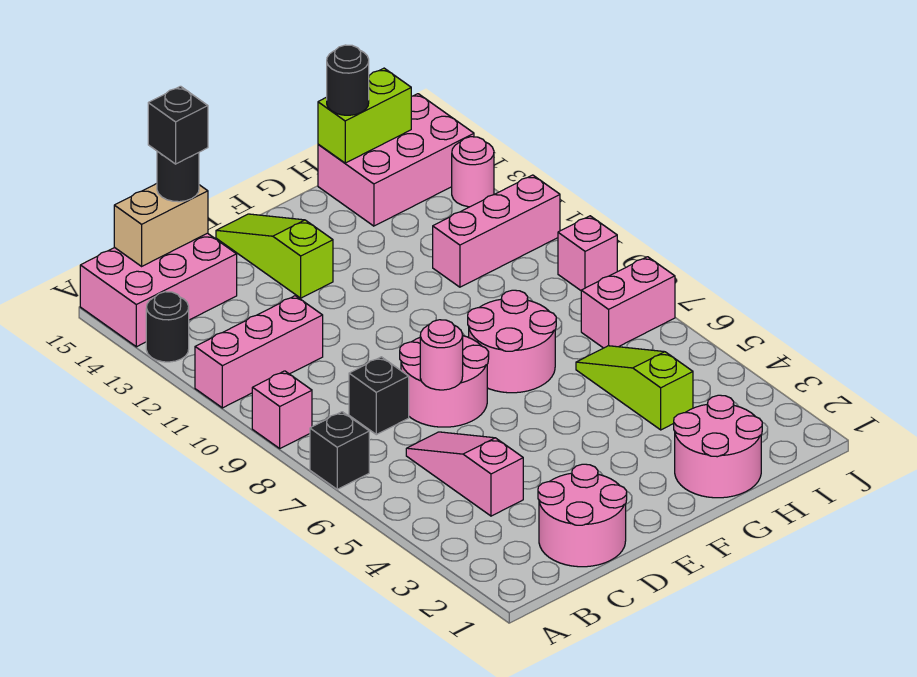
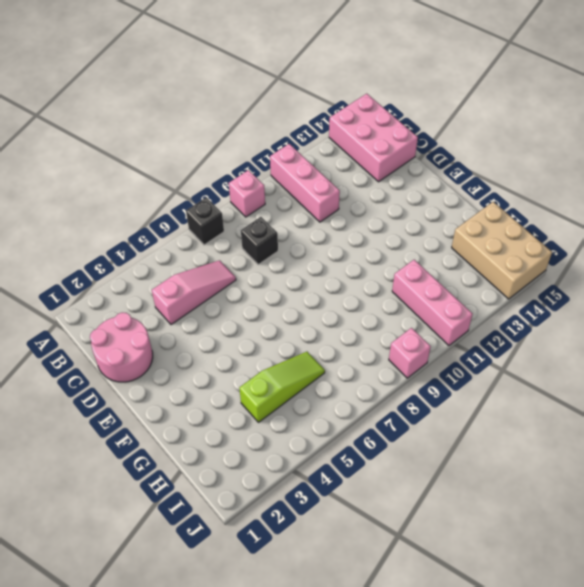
tan brick H14:J15 level 1 -> pink brick H14:J15 level 1
none -> black round brick A13 level 1
none -> pink round brick D7:E8 level 1
none -> lime slope E13:E15 level 1 top 13

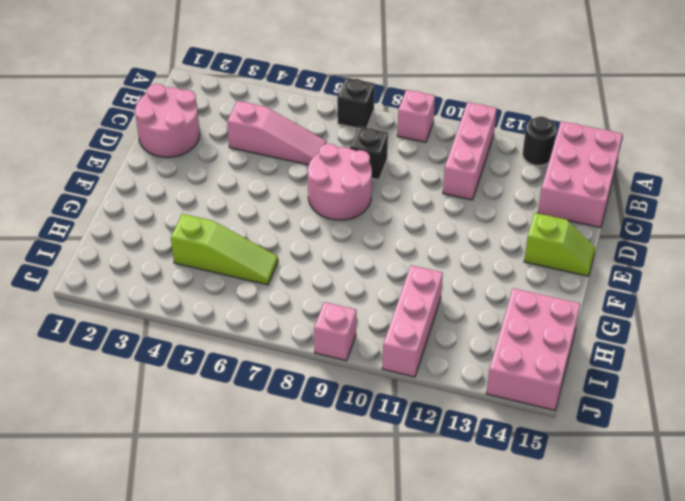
lime slope E14:E15 level 1 top 14 -> lime slope E13:E15 level 1 top 13
none -> pink round brick F7:G8 level 1
none -> pink round brick G1:H2 level 1
none -> pink brick I7:J7 level 1

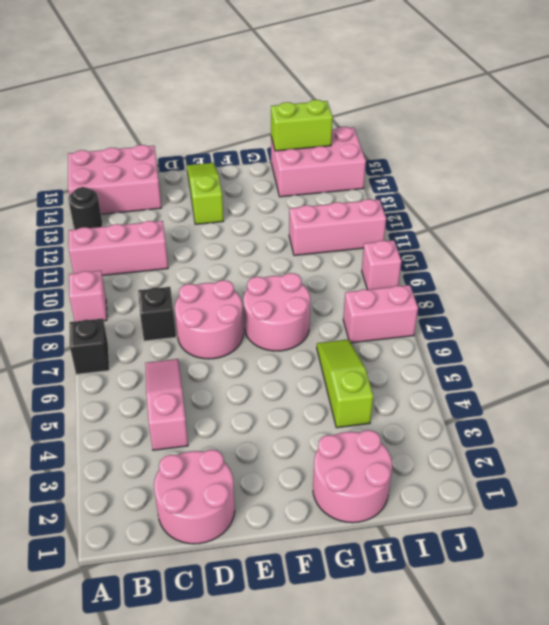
none -> pink round brick J13 level 1
none -> tan brick B15:C15 level 2
none -> pink round brick D7 level 2

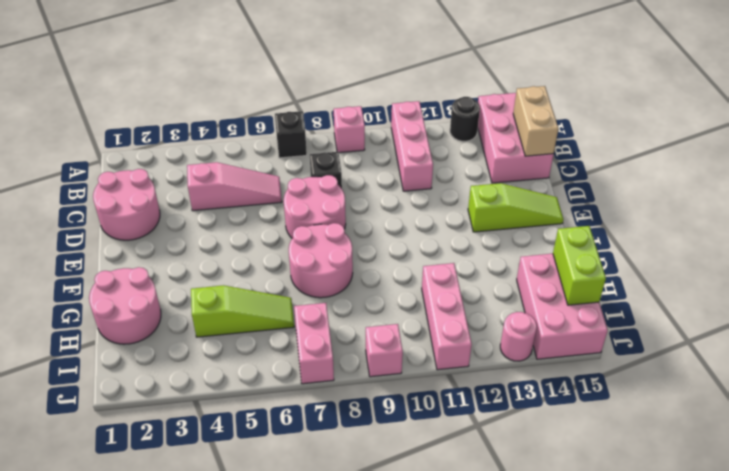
none -> pink round brick D7 level 2
none -> black round brick C15 level 3
none -> black round brick H15 level 3

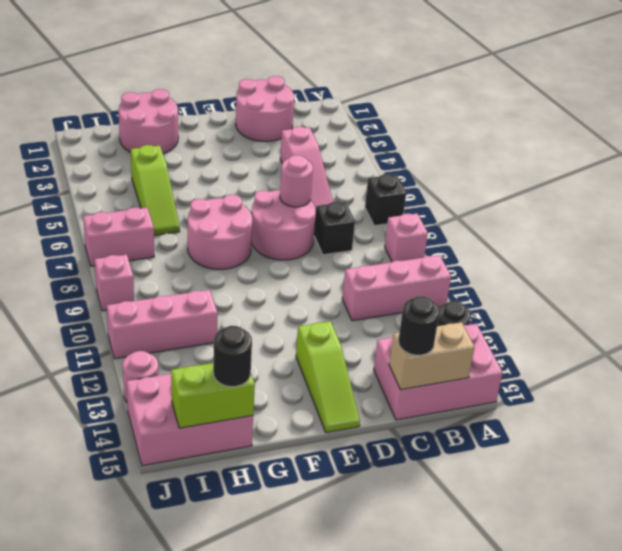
none -> black brick C15 level 4

